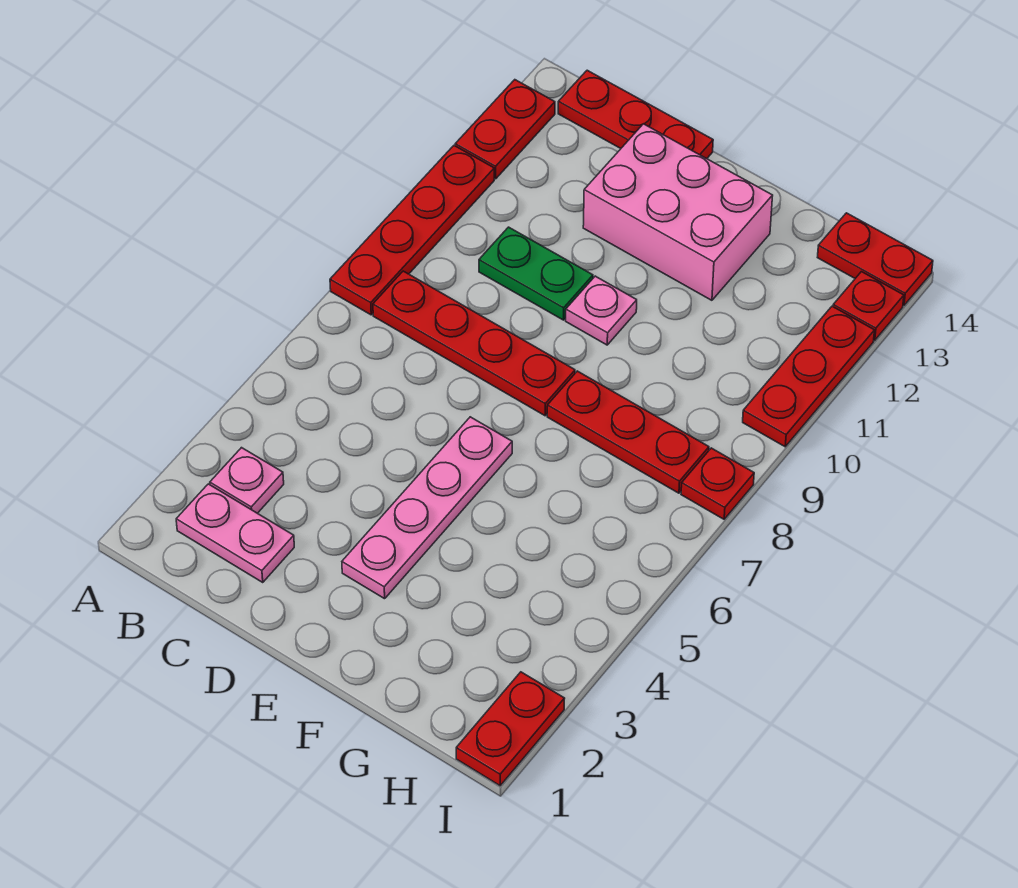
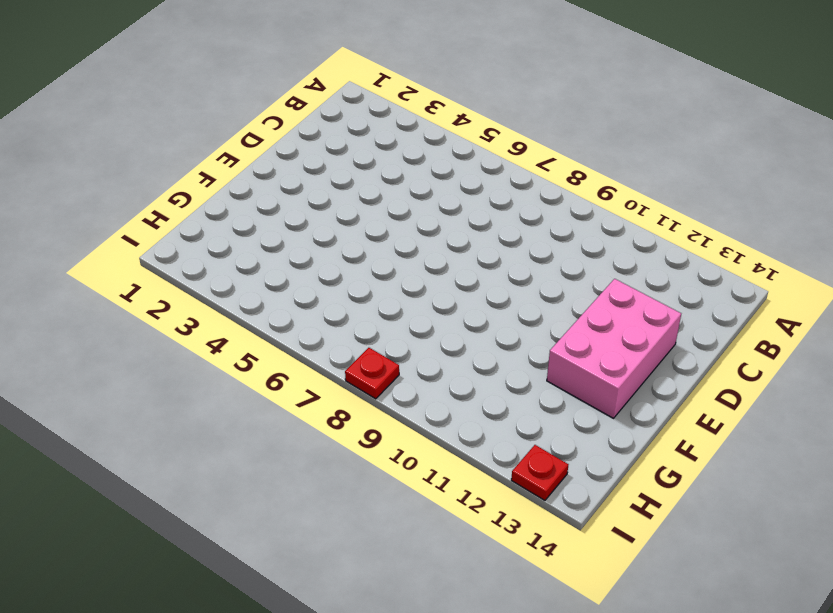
none -> red plate A8:A11 level 1
none -> red plate A12:A13 level 1
none -> pink plate B2:C2 level 1

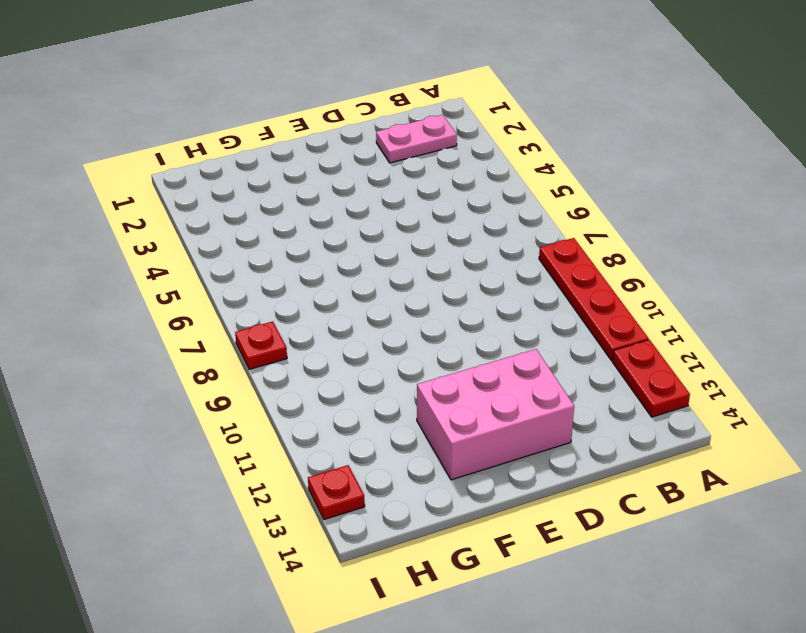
none -> pink plate B3 level 1
none -> red plate B8:E8 level 1
none -> red plate B14:D14 level 1

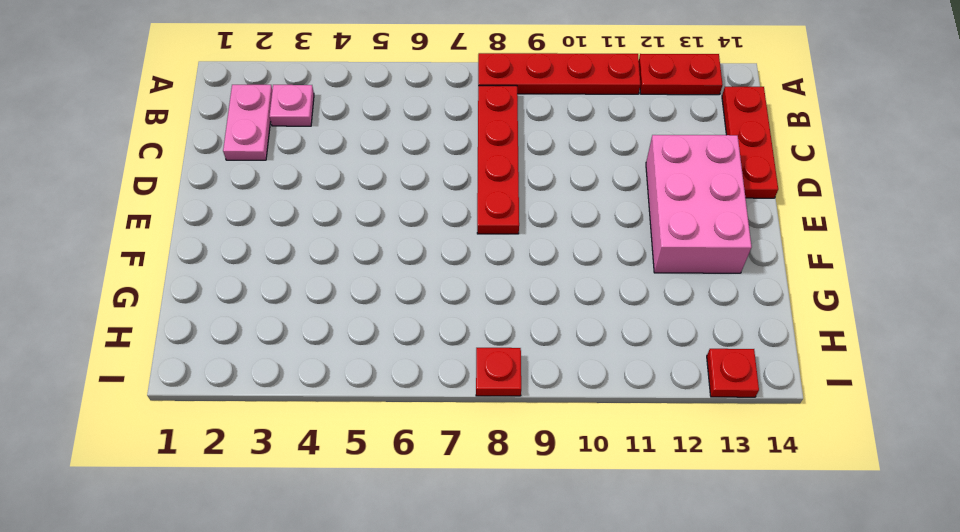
none -> green plate C10:D10 level 1
none -> pink plate E3:E6 level 1
none -> pink plate E10 level 1

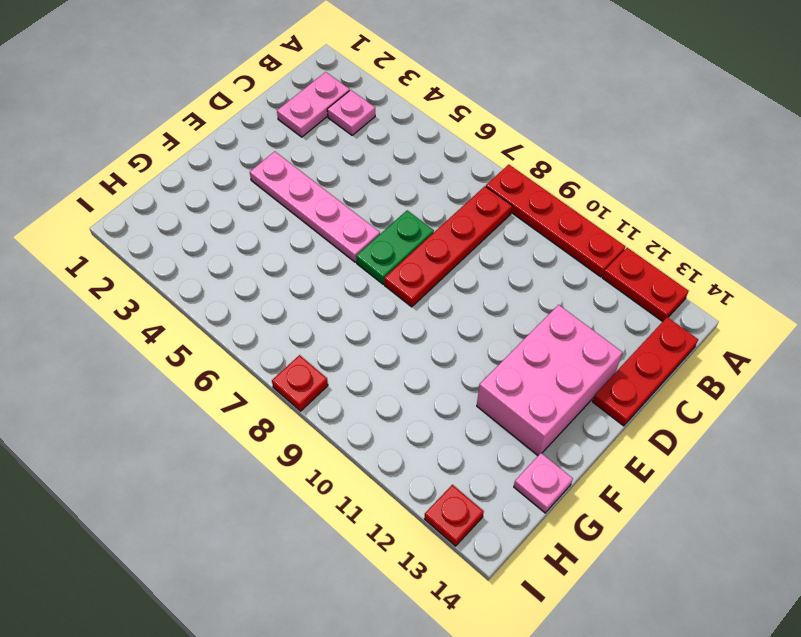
green plate D7:E7 level 1 -> green plate C10:D10 level 1
pink plate G14 level 1 -> pink plate E10 level 1
none -> red plate F8:H8 level 1
none -> red plate H14:I14 level 1
none -> red plate I1:I2 level 1

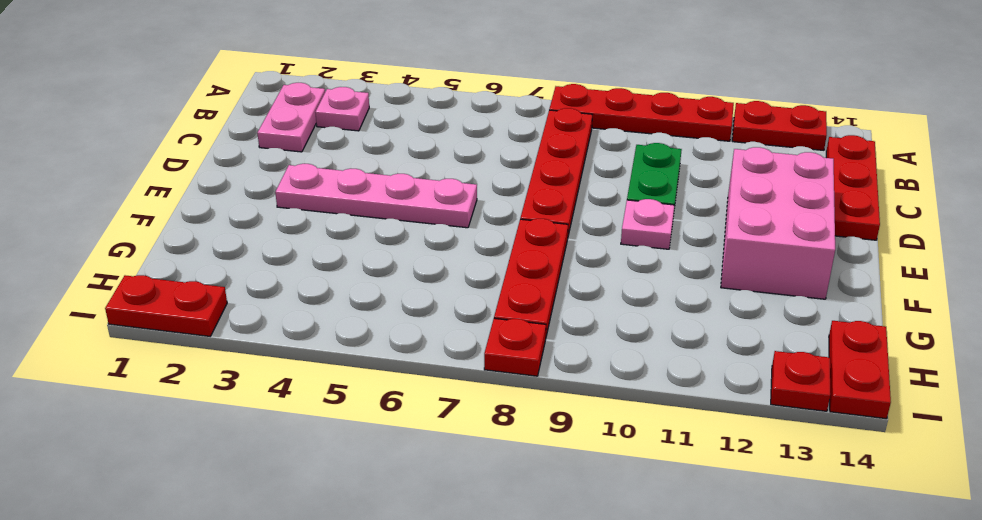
none -> red plate I10:I12 level 1

